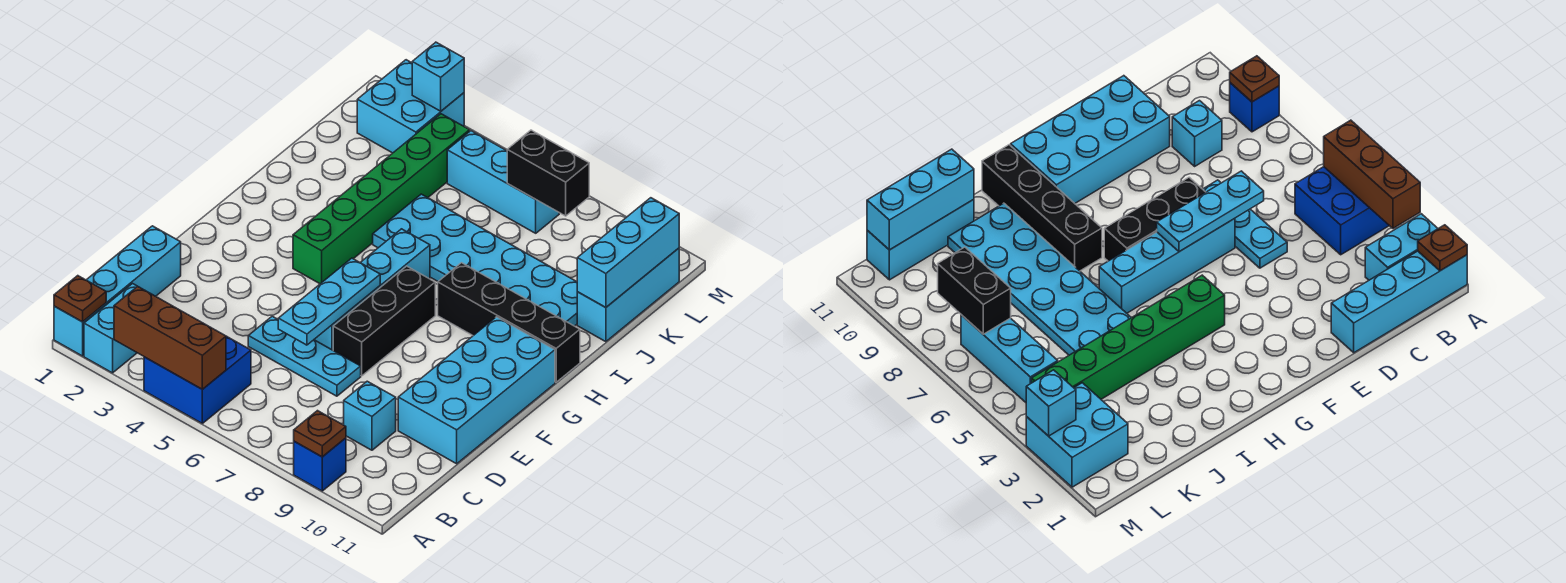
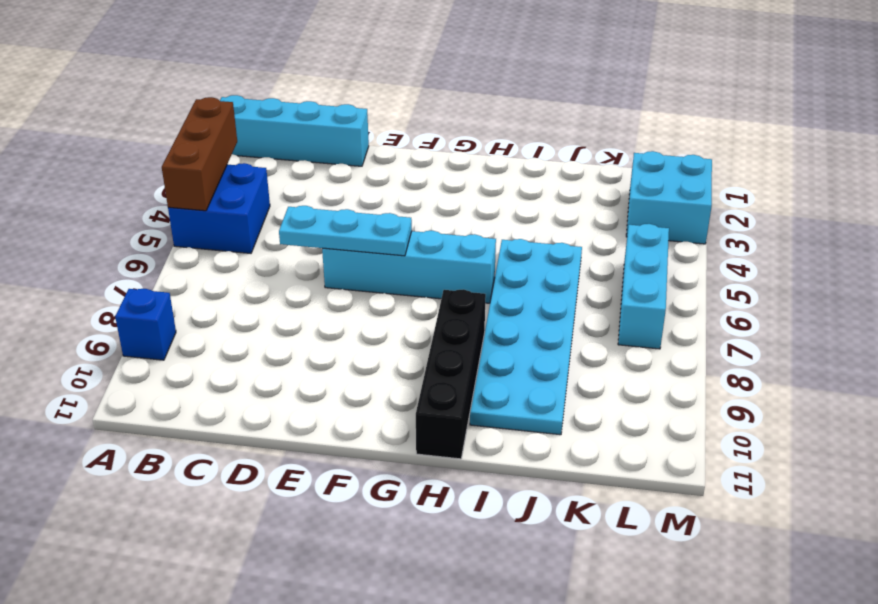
none -> cyan brick A2:B2 level 1
none -> cyan brick C9 level 1
none -> cyan plate D5:D7 level 1

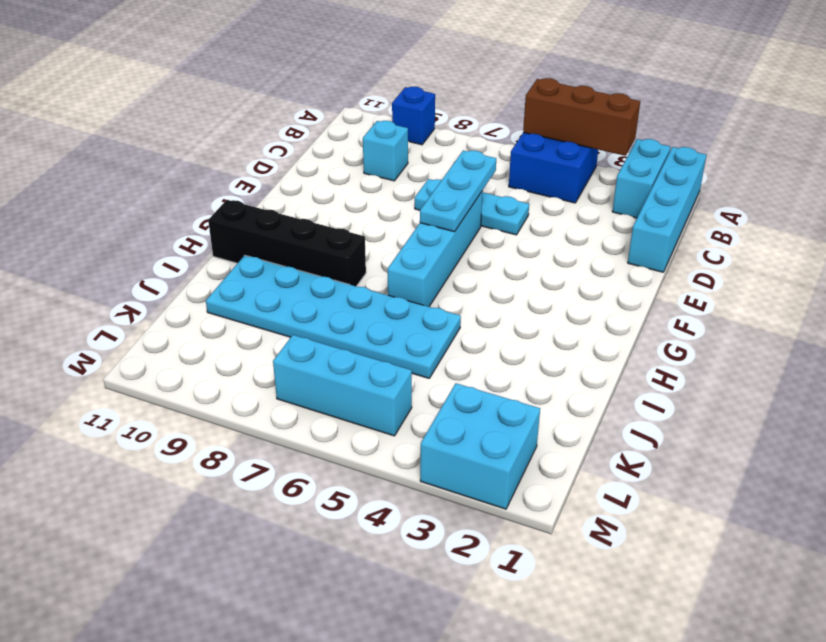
none -> cyan brick D10:G11 level 1
none -> black brick E7:G7 level 1
none -> green brick G4:L4 level 1

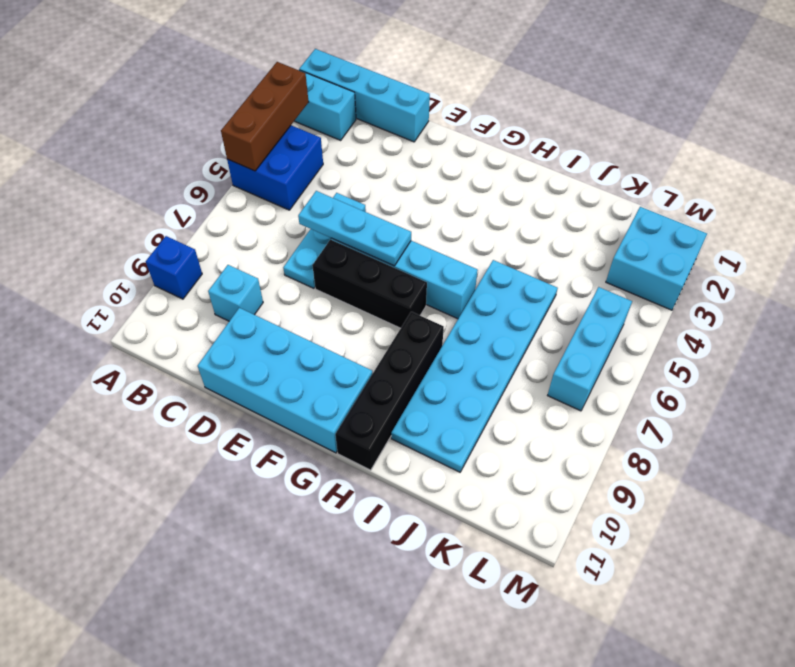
none -> green brick G4:L4 level 1
none -> cyan brick J11:L11 level 1
none -> brown plate A1 level 2

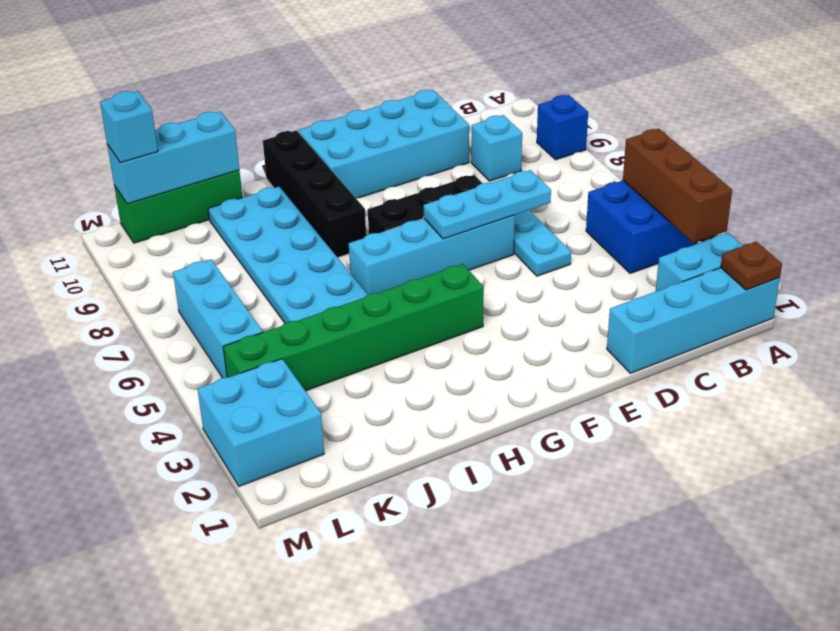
green brick J11:L11 level 1 -> cyan brick J11:L11 level 1
cyan brick L11 level 3 -> cyan brick M3 level 2
none -> brown plate A9 level 2
none -> black brick L7:L8 level 2

